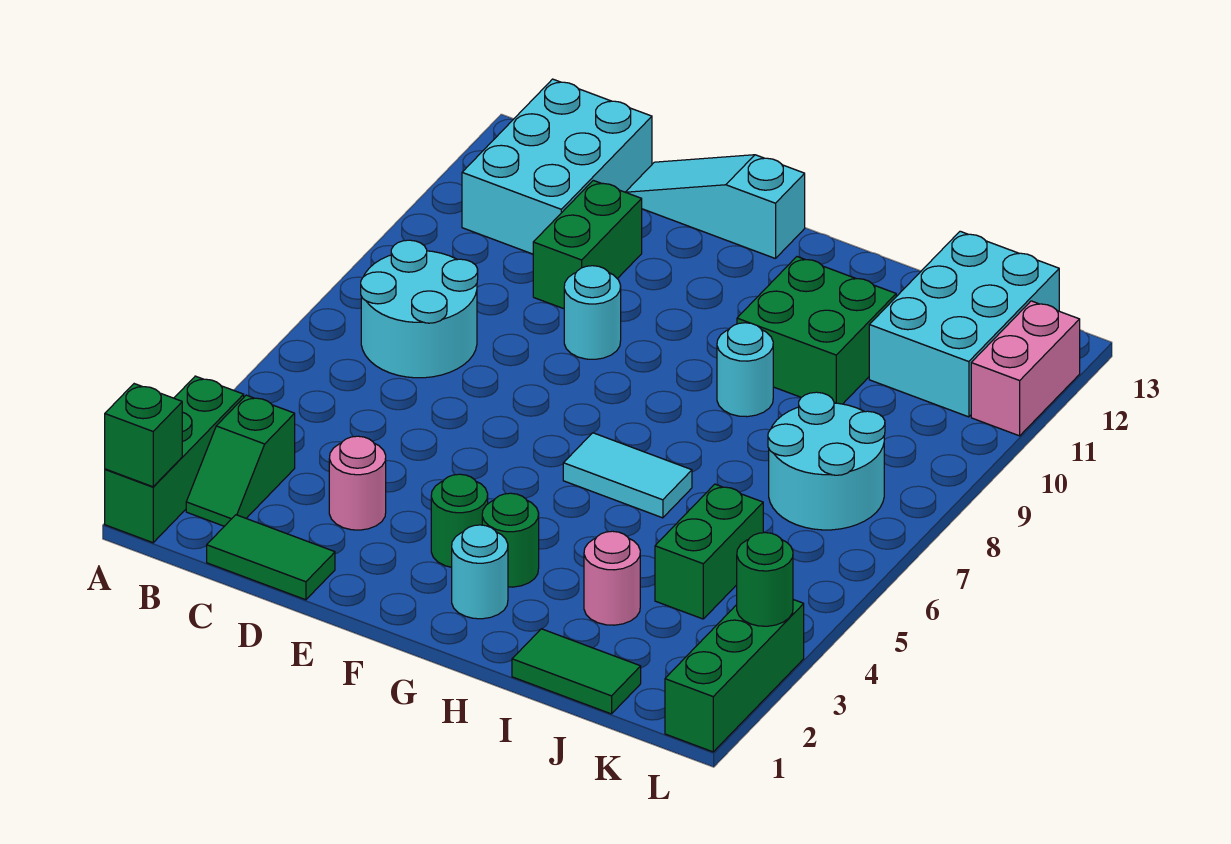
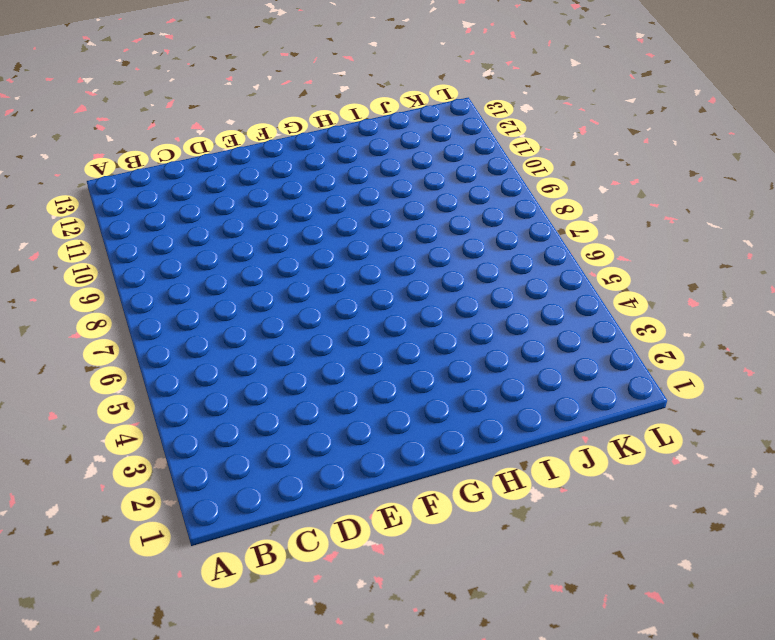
none -> green brick A1:A3 level 1
none -> green slope B2:B3 level 1 top 3
none -> cyan round brick B7:C8 level 1

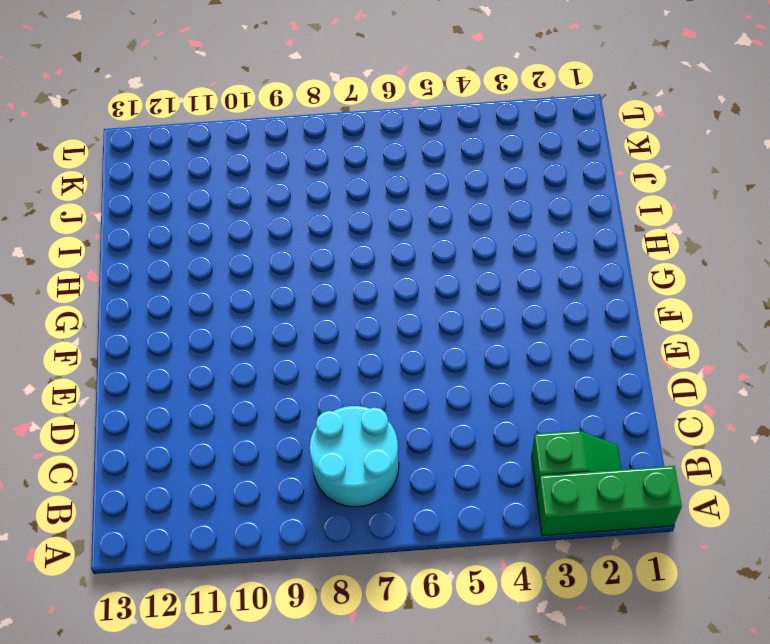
none -> cyan brick B11:C13 level 1
none -> green tile C1:D1 level 1
none -> pink round brick D3 level 1

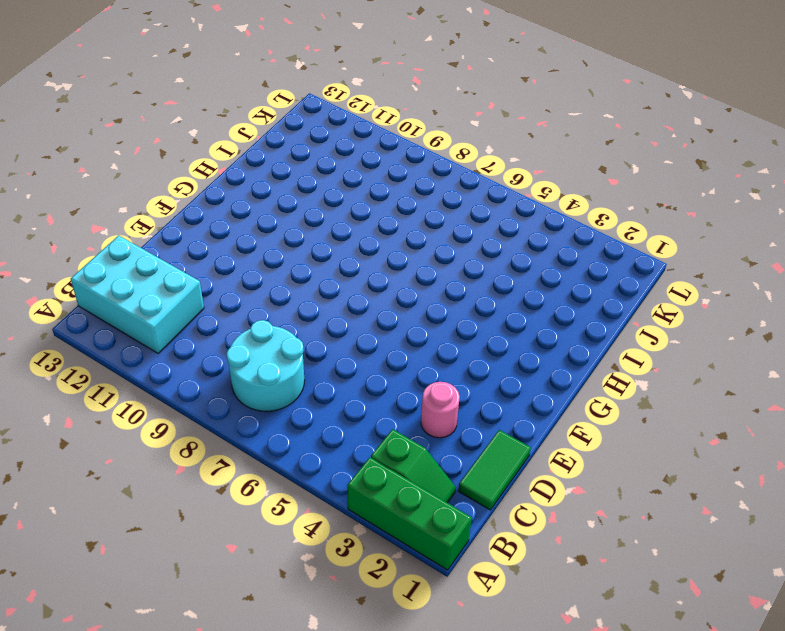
none -> green brick D10:D11 level 1
none -> cyan slope D13:F13 level 1 top F
none -> cyan round brick E9 level 1

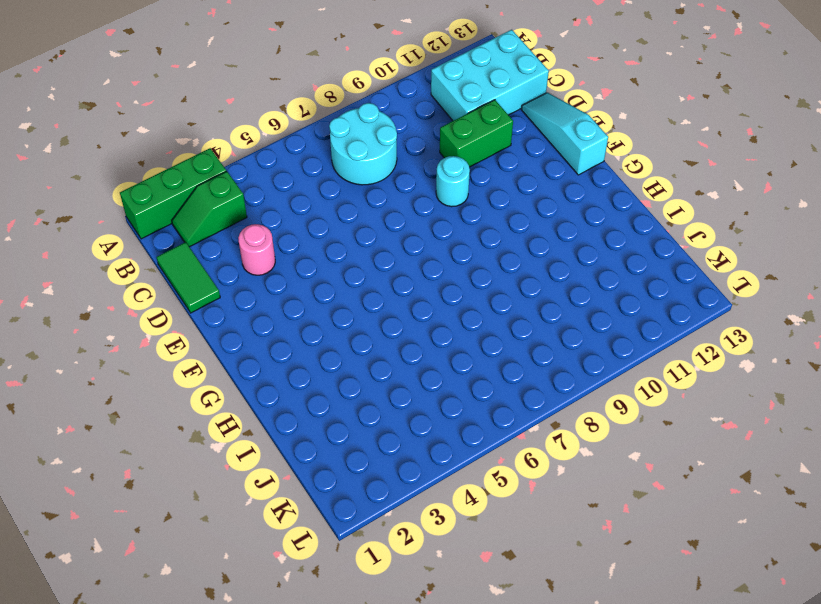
none -> green round brick F3 level 1
none -> cyan round brick G2 level 1
none -> green round brick G3 level 1

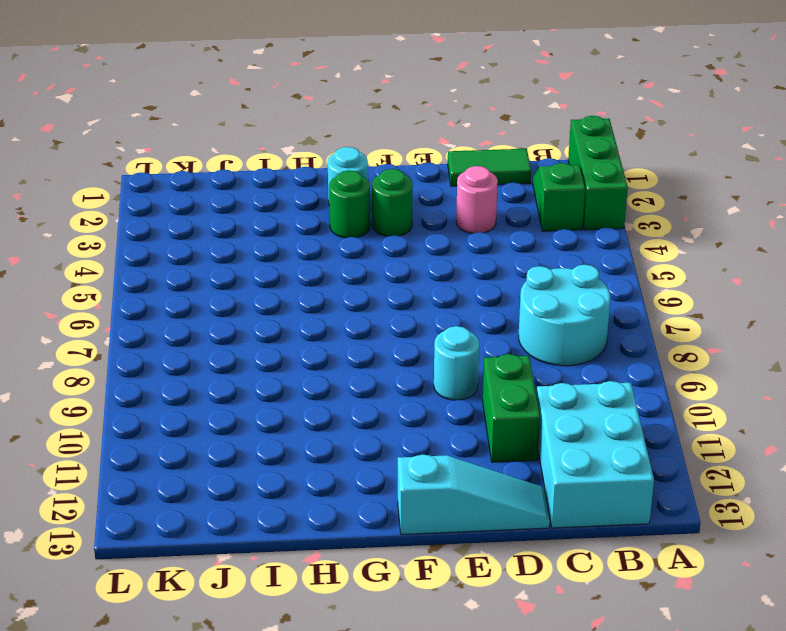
none -> cyan tile G6:H6 level 1
none -> cyan round brick H9 level 1
none -> green brick H10:I11 level 1

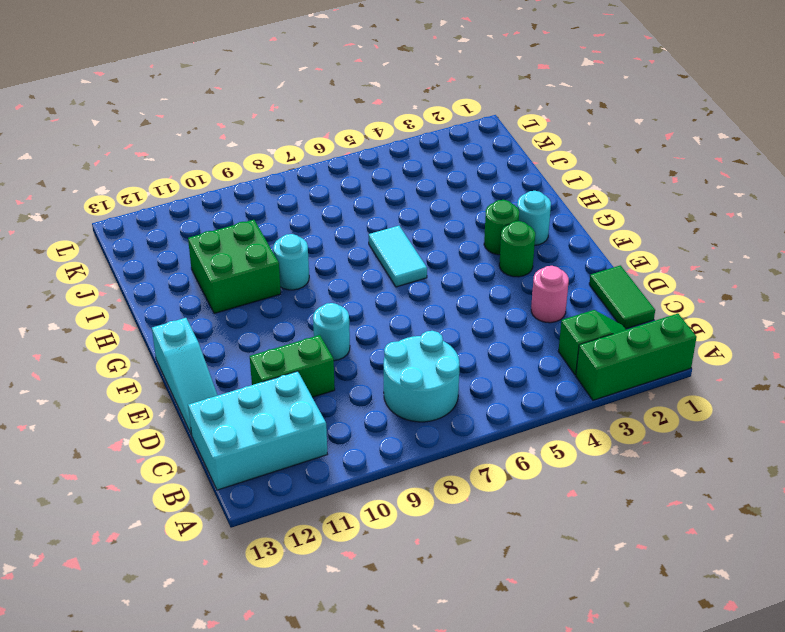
none -> green tile I1:J1 level 1
none -> pink round brick I3 level 1
none -> green brick J4:J5 level 1

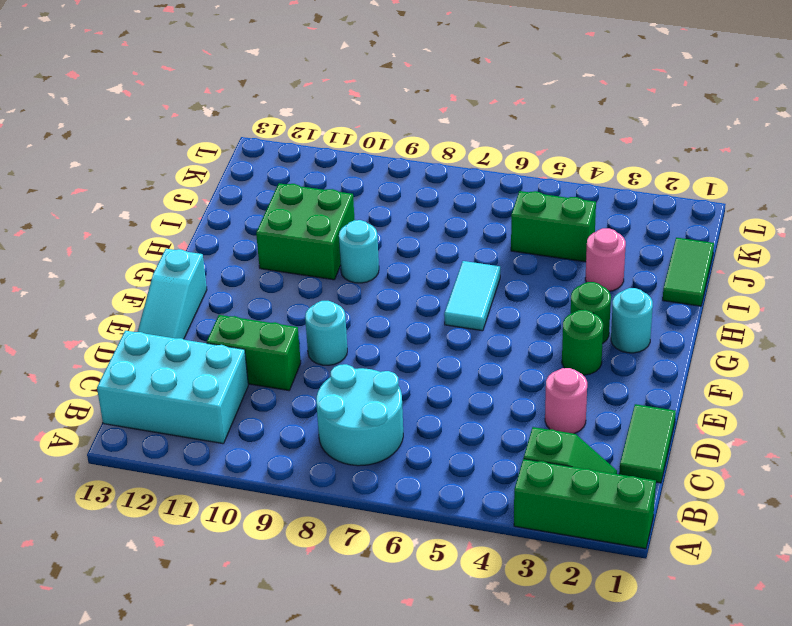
none -> cyan round brick J7:K8 level 1
none -> cyan brick J11:K13 level 1
none -> green brick L1:L3 level 1

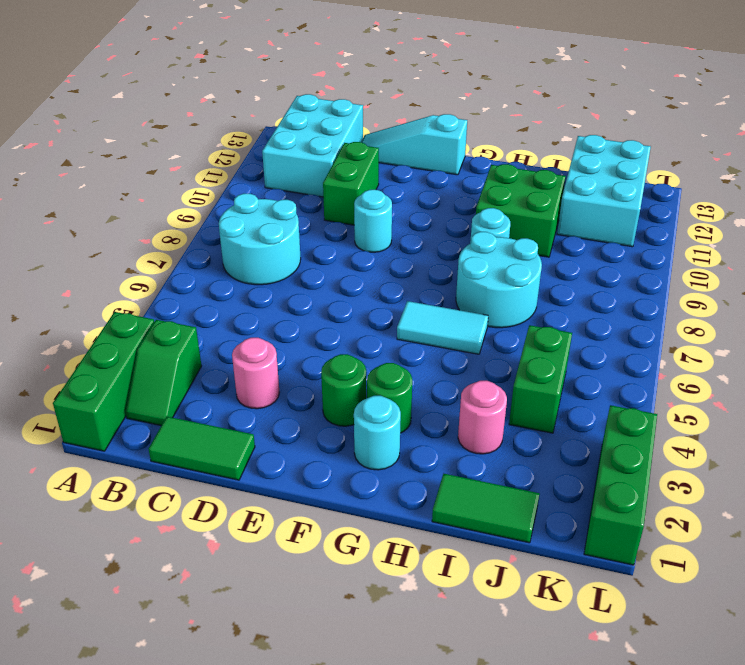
cyan round brick H7:I8 level 1 -> cyan round brick J7:K8 level 1
none -> pink brick L11:L12 level 1
none -> green brick A1 level 2
none -> green round brick L3 level 2

